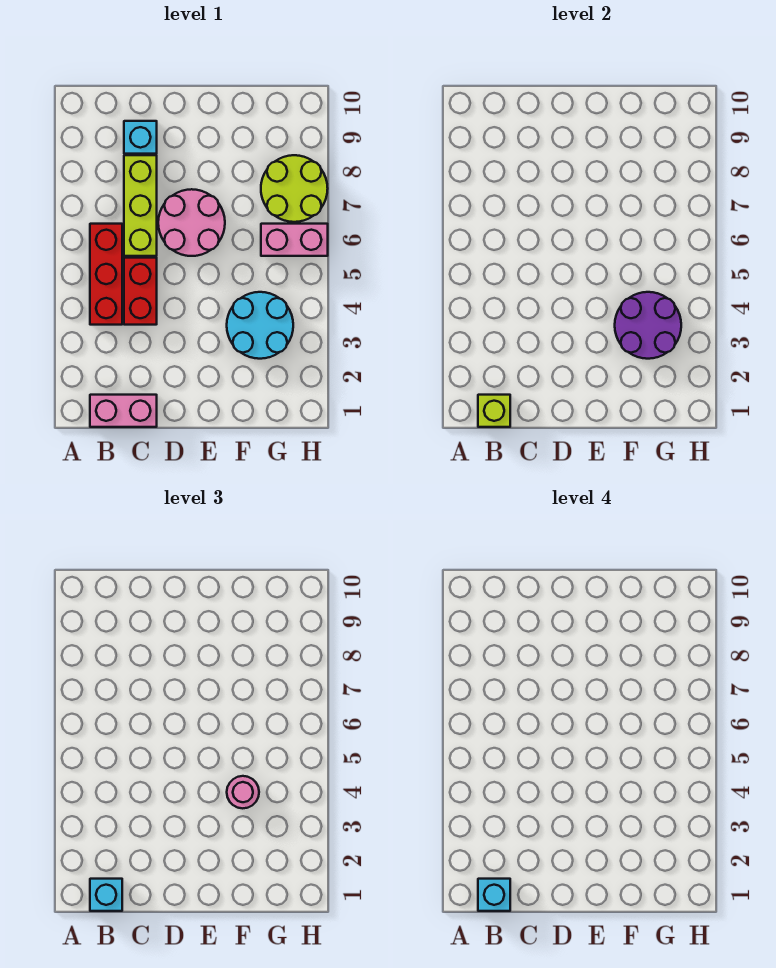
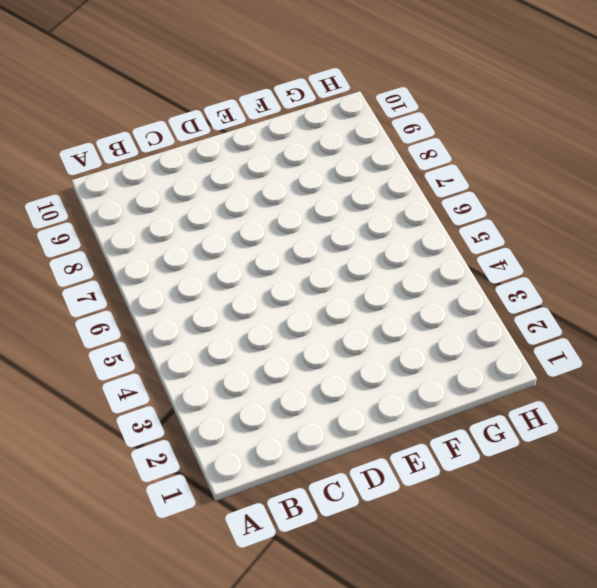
none -> pink brick B1:C1 level 1
none -> red brick B4:B6 level 1
none -> red brick C4:C5 level 1

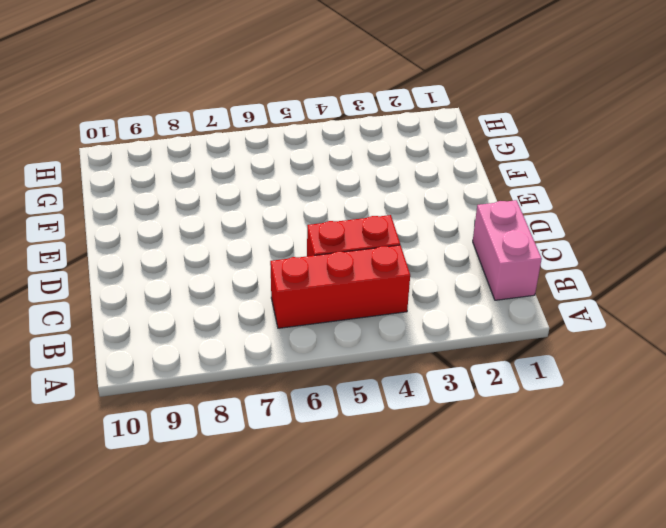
none -> lime brick C6:C8 level 1
none -> cyan brick C9 level 1
none -> pink round brick D6:E7 level 1

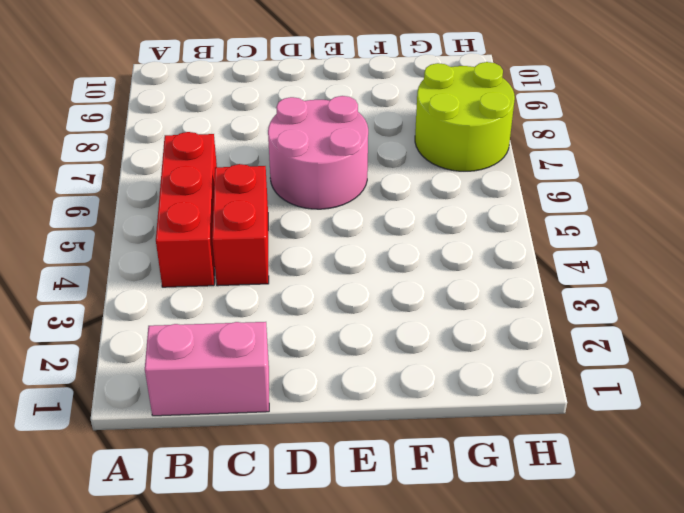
none -> lime brick C6:C8 level 1
none -> cyan brick C9 level 1
none -> cyan round brick F3:G4 level 1

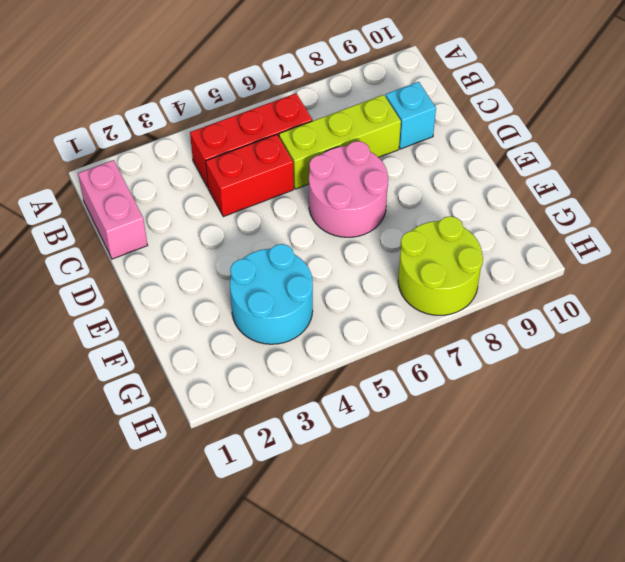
none -> pink brick G6:H6 level 1
none -> lime brick B1 level 2
none -> purple round brick F3:G4 level 2

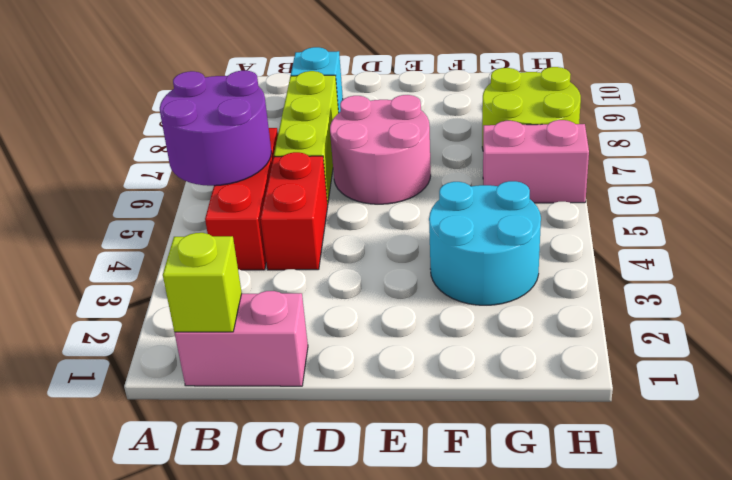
purple round brick A5:B6 level 2 -> purple round brick F3:G4 level 2
none -> cyan brick B1 level 3
none -> pink round brick F4 level 3
none -> cyan brick B1 level 4

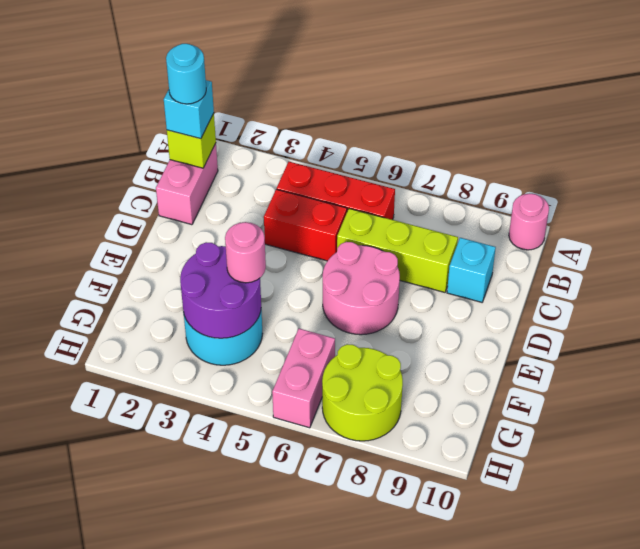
pink round brick A10 level 1 -> none
cyan round brick B1 level 4 -> cyan brick B1 level 4

